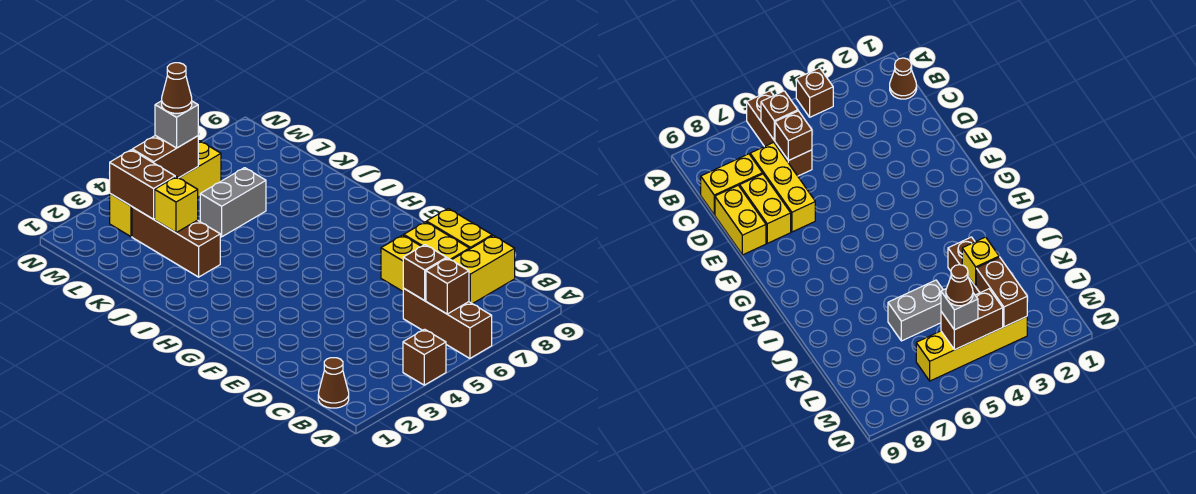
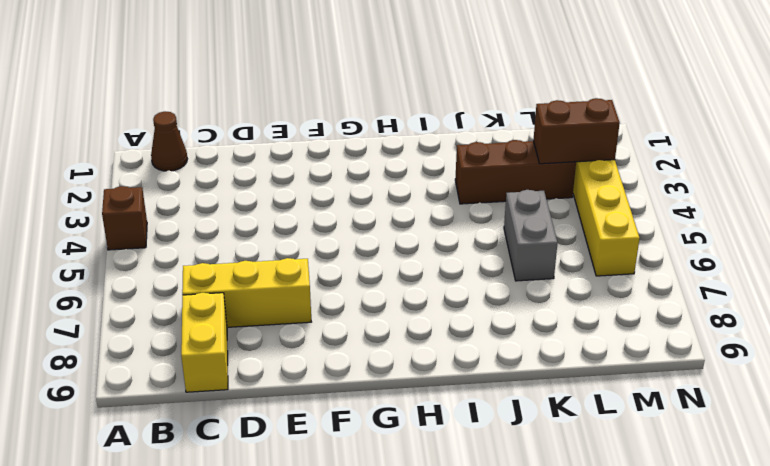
none -> brown brick A6:C6 level 1
none -> yellow brick D8:E8 level 1
none -> yellow brick D9:E9 level 1

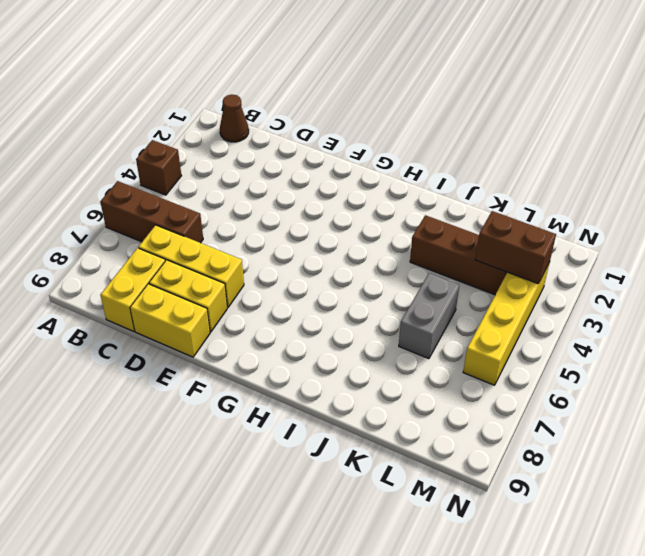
none -> brown brick B6 level 2
none -> brown brick C6 level 2
none -> yellow brick K3 level 2

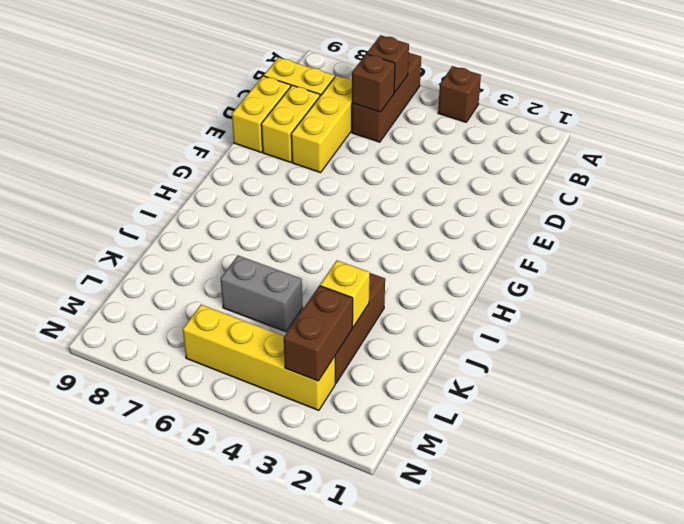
none -> brown cone B1 level 1
none -> brown brick M4:M5 level 2
none -> grey brick M5 level 3

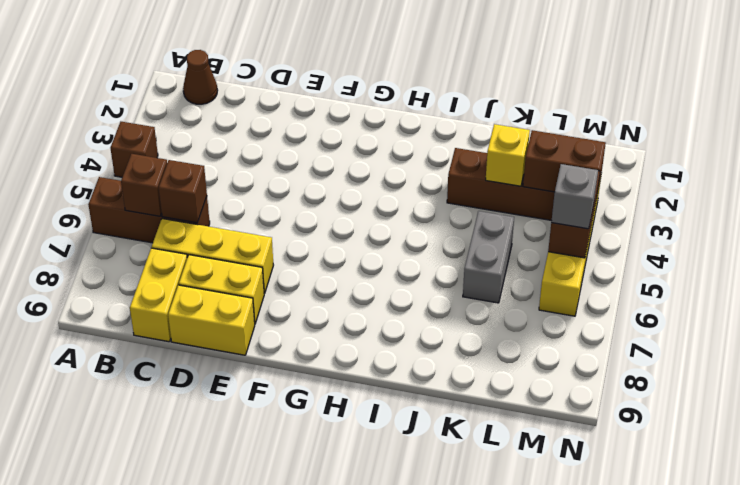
none -> brown cone M5 level 4

